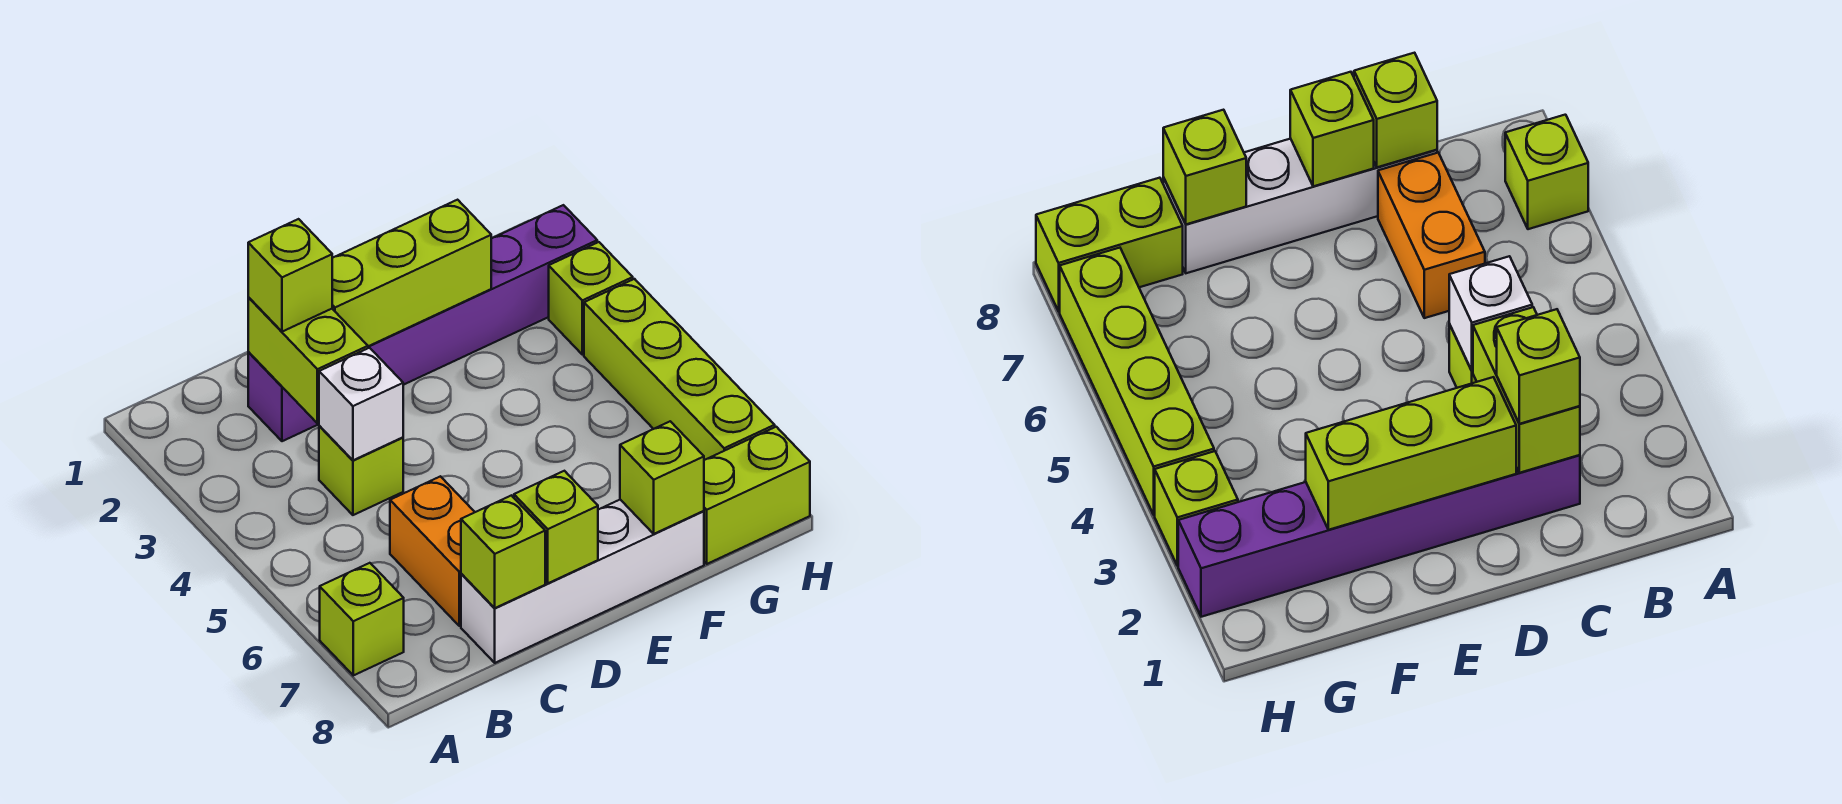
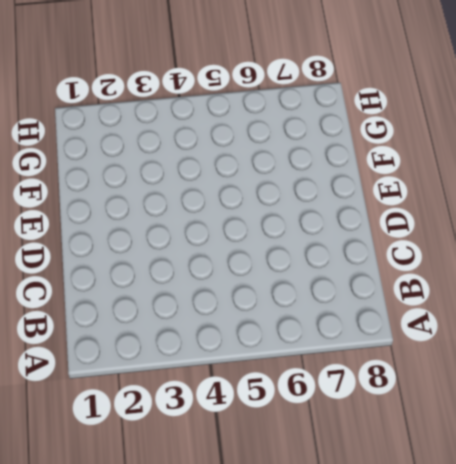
none -> lime brick A7 level 1
none -> purple brick C2:H2 level 1
none -> lime brick C4 level 1

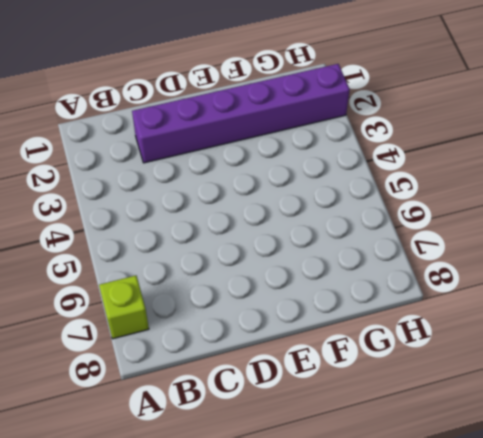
none -> lime brick C4 level 1
none -> orange brick C6:C7 level 1
none -> white brick C8:F8 level 1

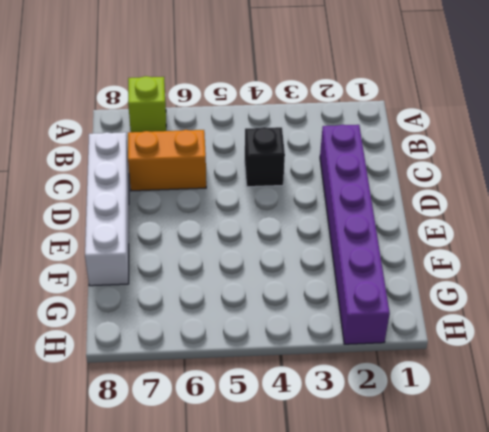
black brick C4 level 1 -> lime brick C4 level 1
none -> lime brick G8:H8 level 1
none -> lime brick H3 level 1
none -> lime brick H4:H7 level 1

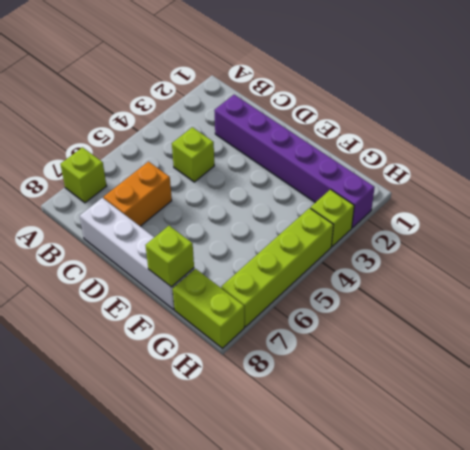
none -> lime brick C2:C3 level 2
none -> white brick C4 level 2
none -> lime brick C8 level 2

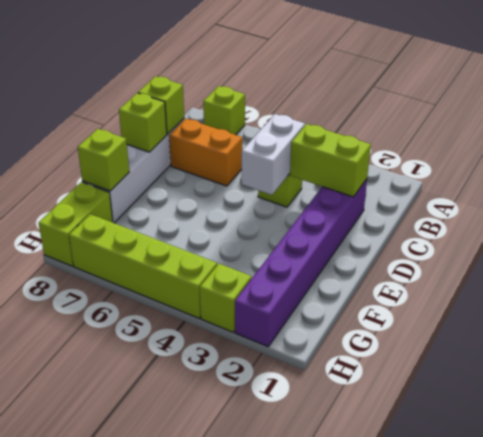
white brick C4:D4 level 2 -> white brick C4 level 2
none -> lime brick D2:F2 level 2
none -> lime brick C2 level 3

